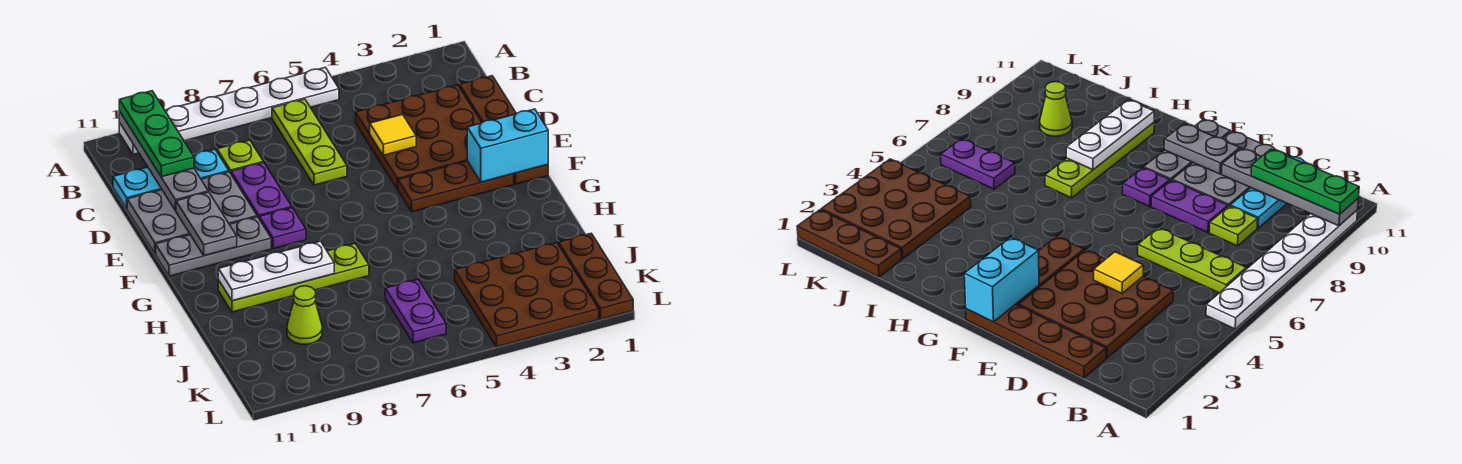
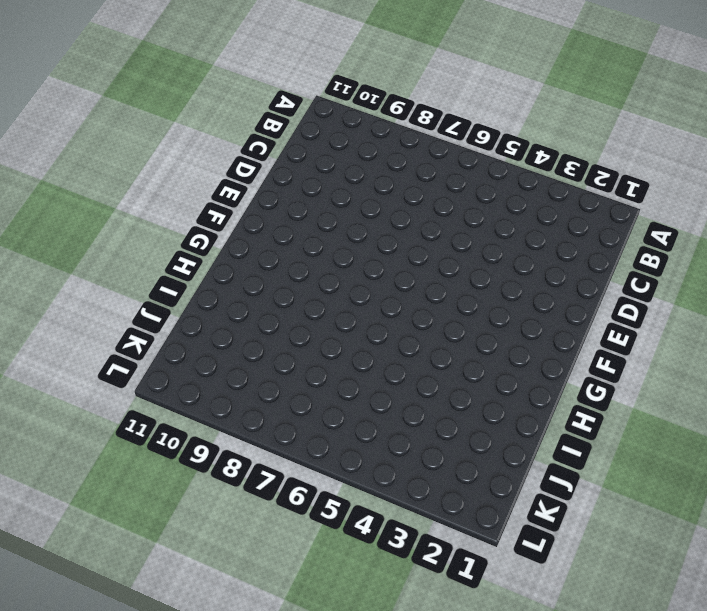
none -> white plate A5:A10 level 1
none -> lime plate B6:D6 level 1
none -> brown plate C1:F1 level 1

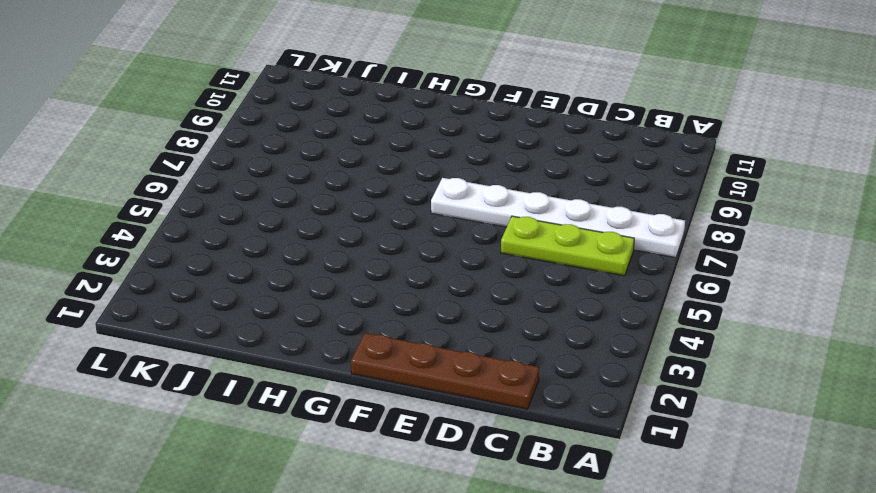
white plate A7:F7 level 1 -> white plate A5:A10 level 1
none -> brown plate C2:E4 level 1
none -> lime plate C8 level 1
none -> cyan plate C9:C11 level 1

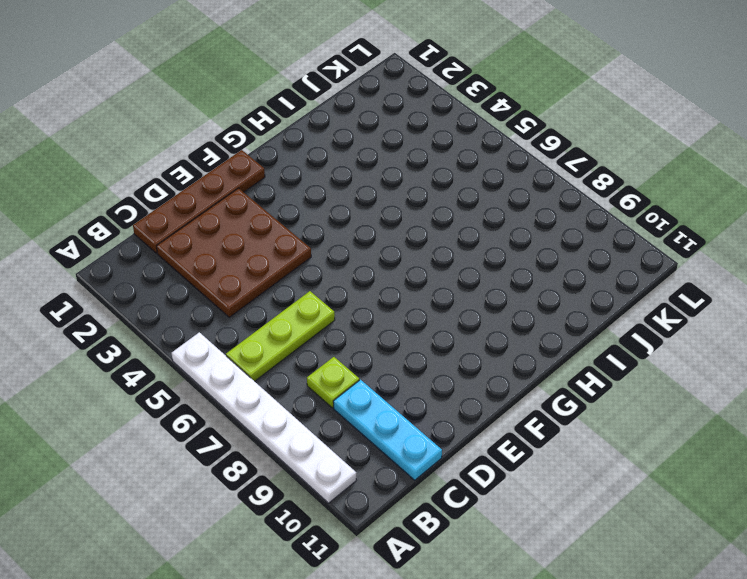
none -> purple plate D8:E8 level 1
none -> grey plate D9:E11 level 1
none -> brown plate F2:F4 level 1

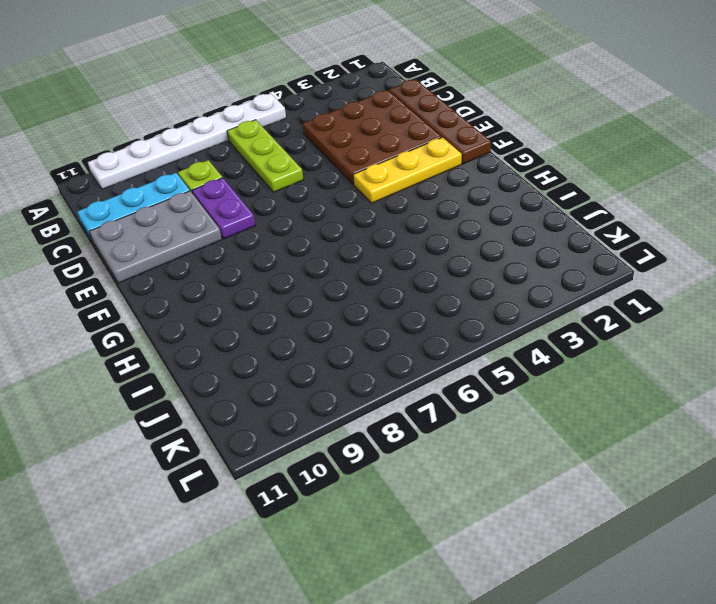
yellow plate F2:F4 level 1 -> brown plate F2:F4 level 1
none -> purple plate F8 level 1
none -> grey plate F9:F11 level 1
none -> lime plate H7:H10 level 1

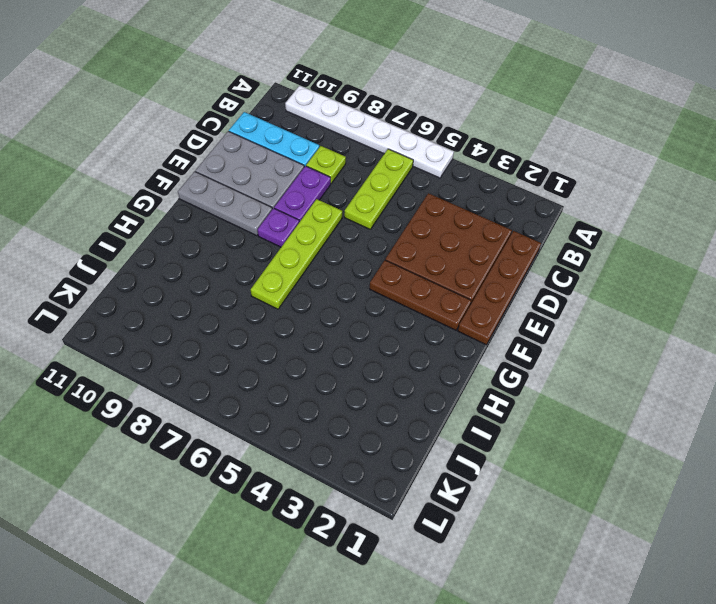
lime plate E7:H7 level 1 -> lime plate H7:H10 level 1
none -> brown plate J1:L1 level 1
none -> brown plate J2:L4 level 1
none -> purple plate J6:K6 level 1

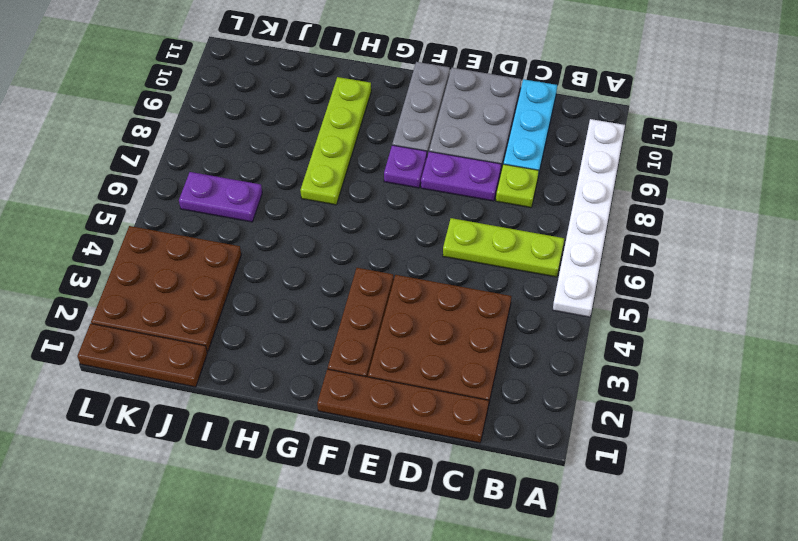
none -> lime cone J9 level 1
none -> grey plate A10:D10 level 2
none -> yellow tile D4 level 2

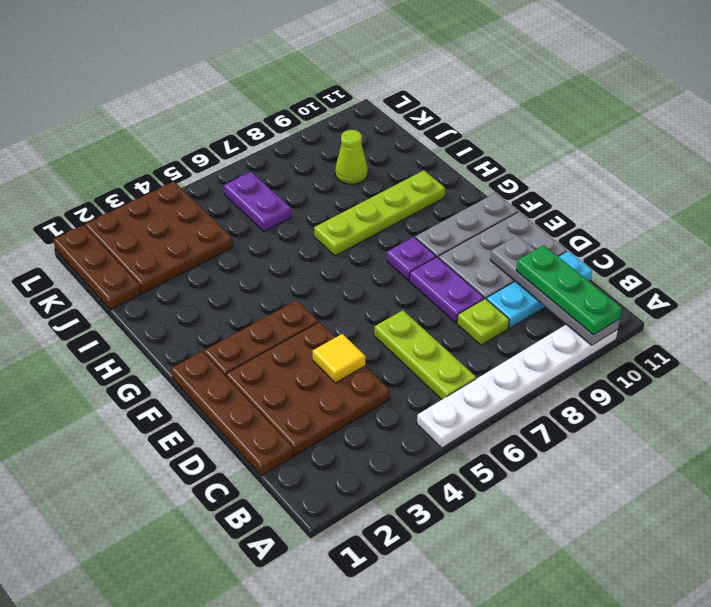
none -> grey plate E10:F10 level 2
none -> cyan brick F1:F2 level 2
none -> white plate H8:H10 level 2

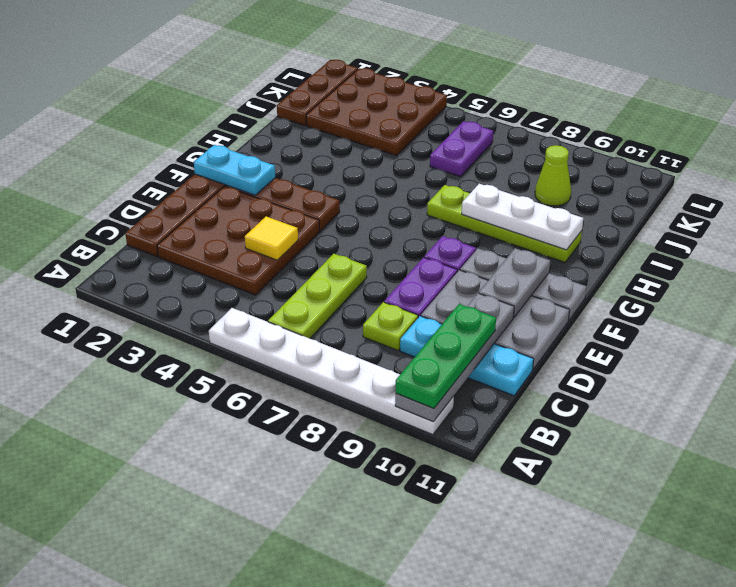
cyan plate F1:F2 level 2 -> cyan brick F1:F2 level 2

